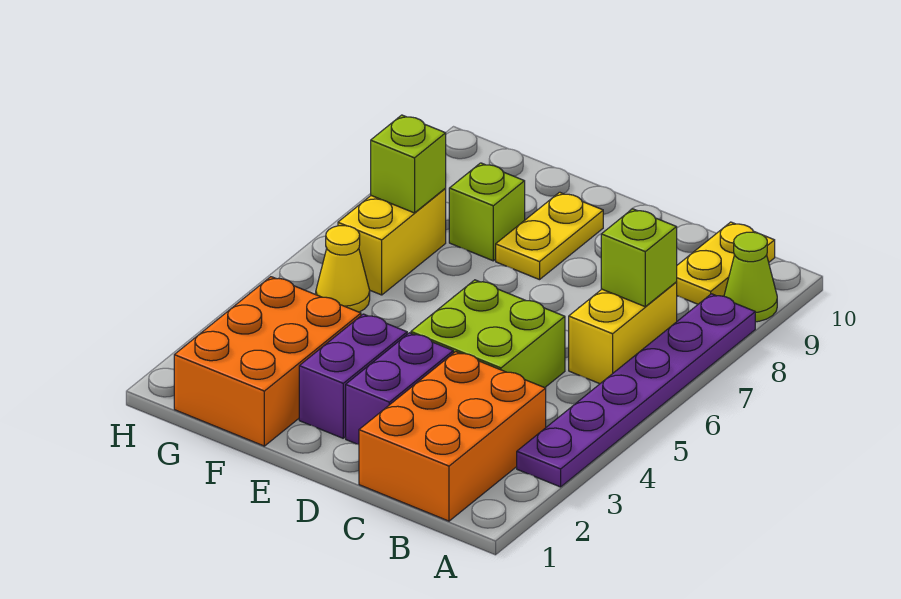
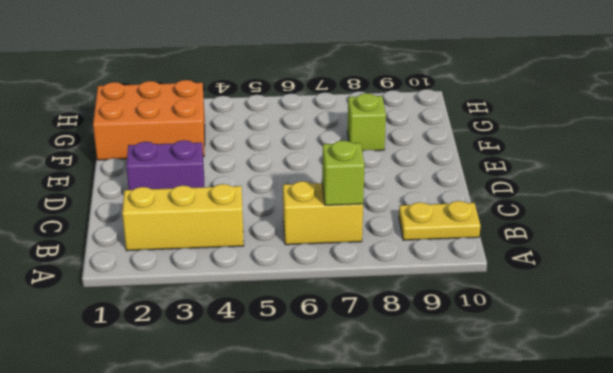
yellow brick B2:B4 level 1 -> orange brick B1:C3 level 1
none -> purple plate A3:A8 level 1
none -> lime cone A9 level 1
none -> lime brick C4:D5 level 1

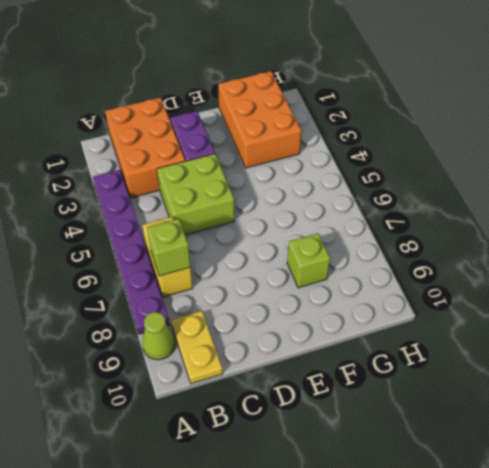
none -> purple brick E2:E3 level 1
none -> yellow plate E8:E9 level 1
none -> yellow cone G5 level 1

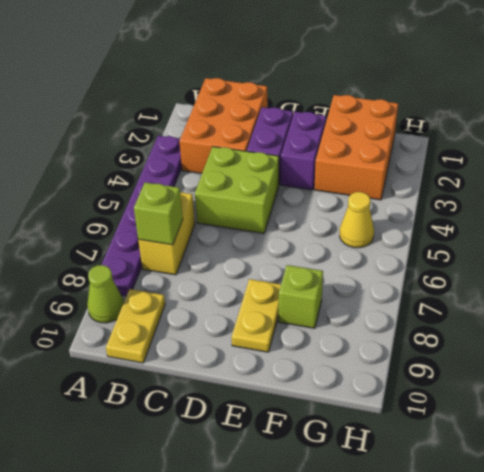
none -> yellow brick G6:G7 level 1
none -> lime brick G7 level 2

